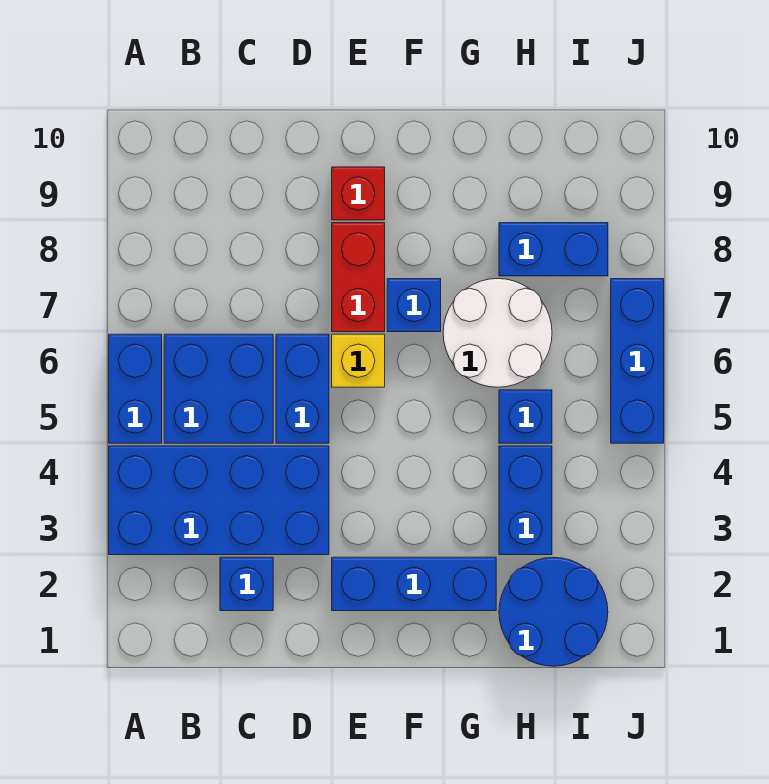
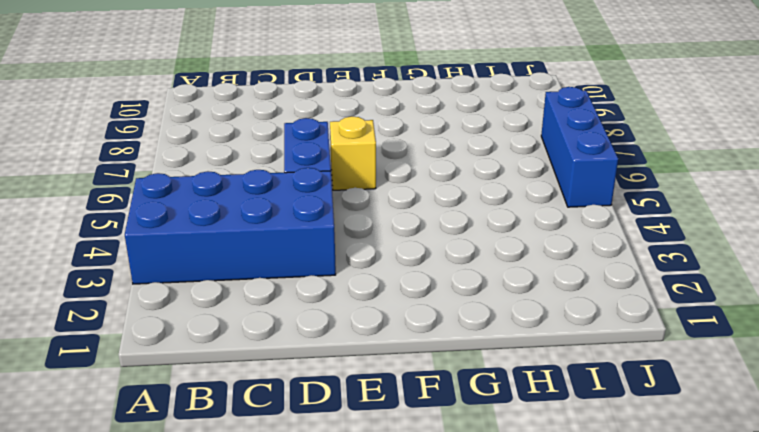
none -> blue brick A5:A6 level 1
none -> blue brick B5:C6 level 1
none -> blue brick C2 level 1

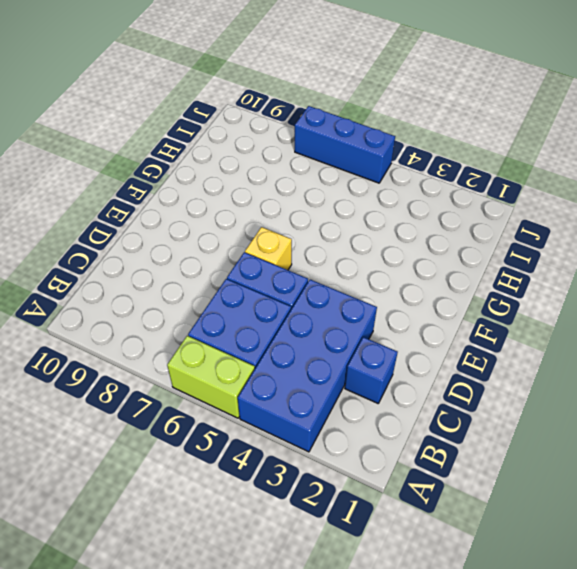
lime brick A5:A6 level 1 -> blue brick A5:A6 level 1
none -> blue brick E2:G2 level 1
none -> red brick E7:E8 level 1
none -> red brick E9 level 1

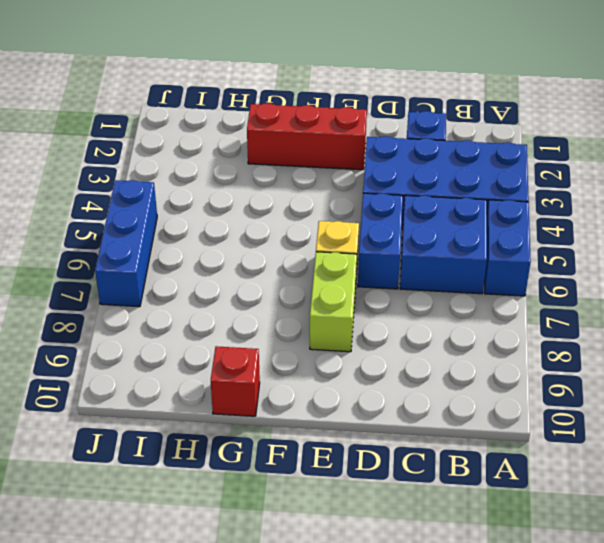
red brick E2:G2 level 1 -> blue brick E2:G2 level 1
lime brick E7:E8 level 1 -> red brick E7:E8 level 1
red brick G10 level 1 -> red brick E9 level 1
none -> blue brick F7 level 1
none -> white round brick G6:H7 level 1
none -> blue round brick H1:I2 level 1

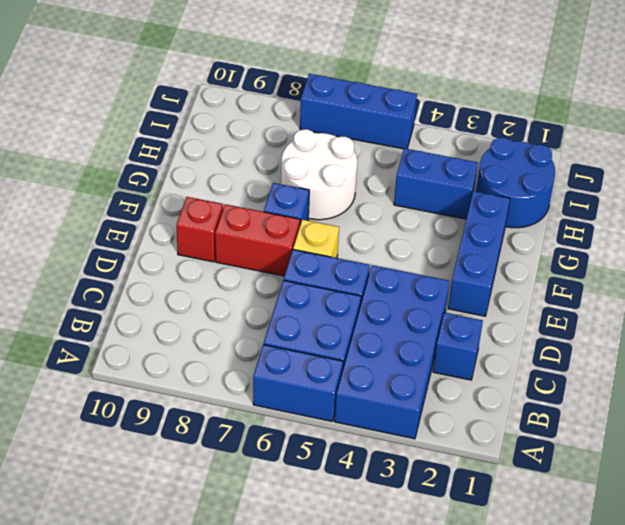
none -> blue brick H5 level 1
none -> blue brick H8:I8 level 1

